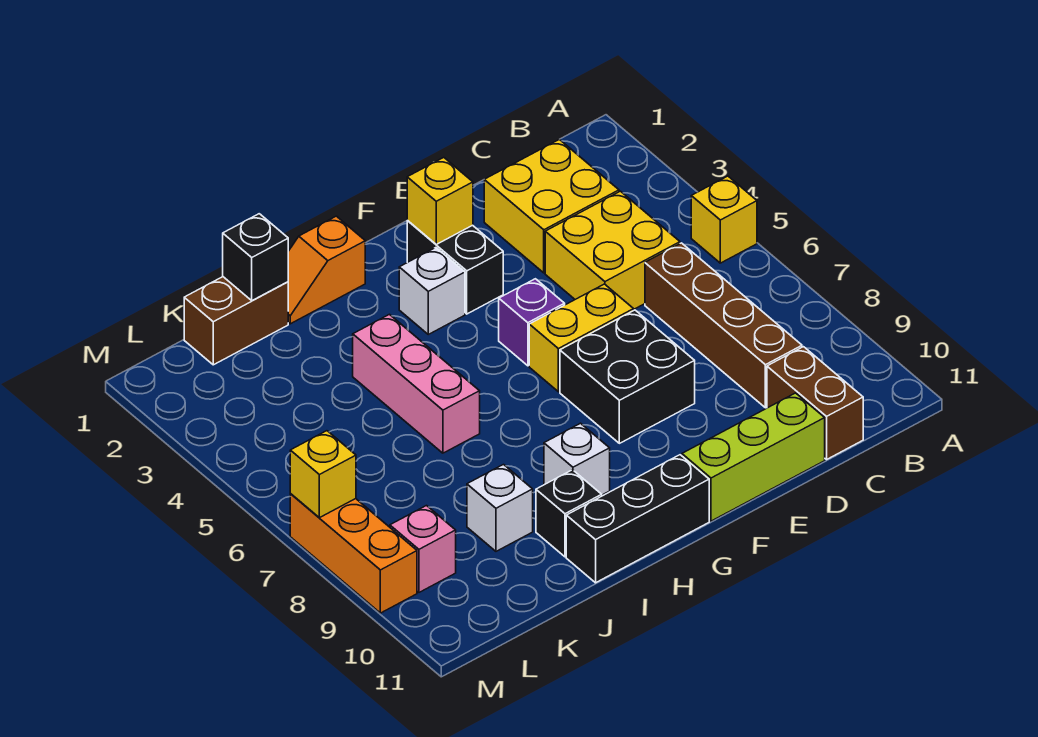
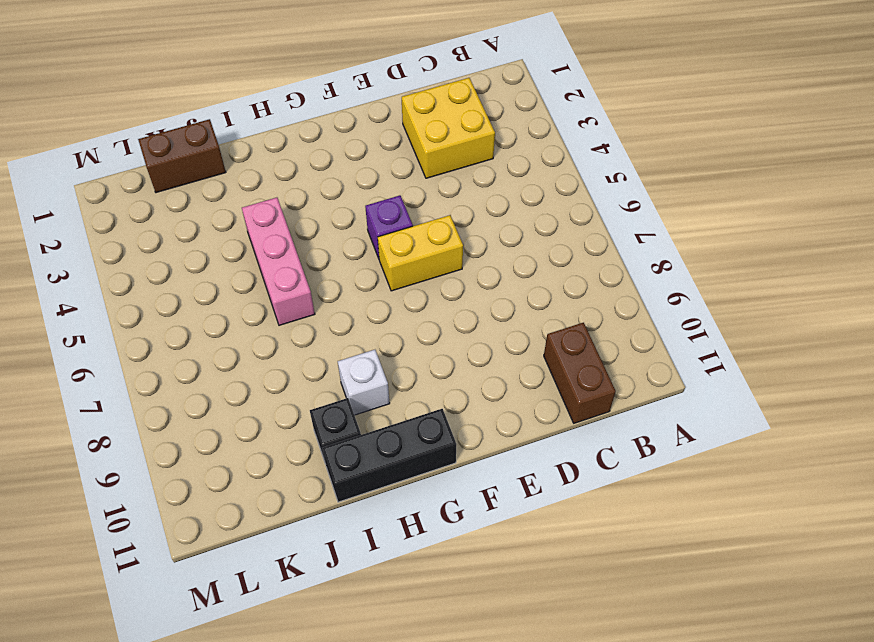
none -> yellow brick A5 level 1
none -> yellow brick C4:D5 level 1
none -> brown brick C6:C9 level 1

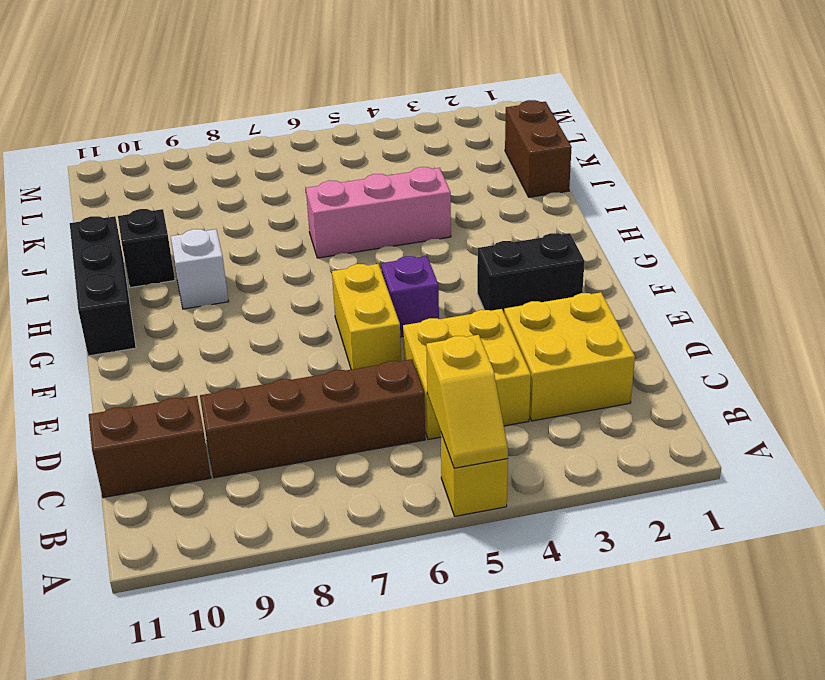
yellow slope A5:B5 level 2 top B -> none
none -> lime brick D11:F11 level 1
none -> black brick E7:F8 level 1
none -> white brick G3 level 1

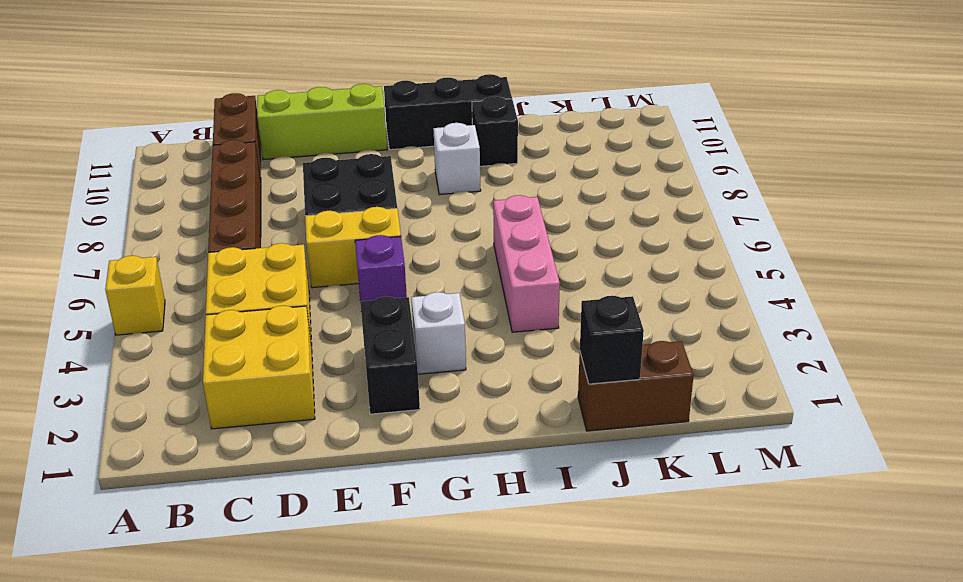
none -> orange slope H1:I1 level 1 top H
none -> white brick J9 level 1
none -> pink brick L9 level 1

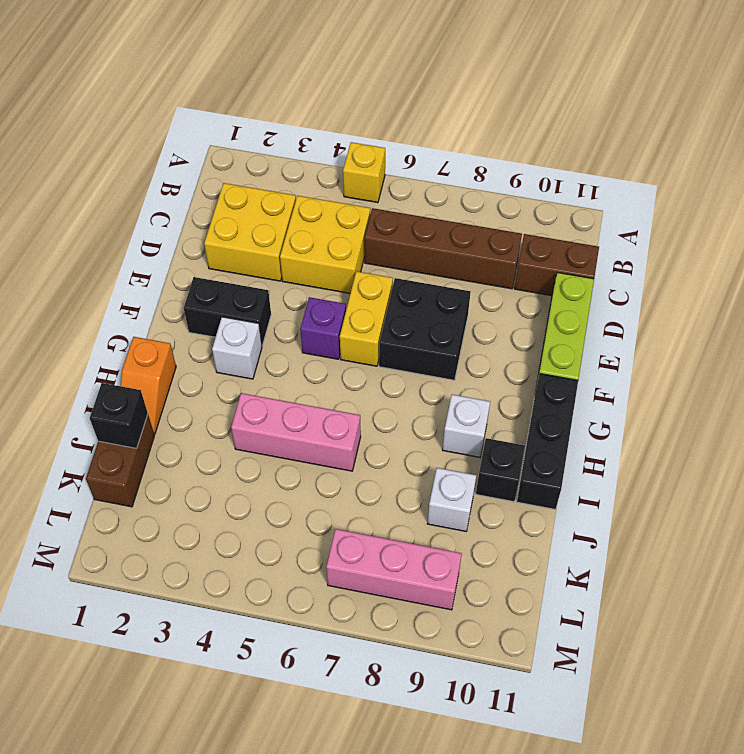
pink brick L7:L9 level 1 -> pink brick L9 level 1
none -> orange brick M7:M9 level 1
none -> yellow brick F2 level 2
none -> yellow brick M7 level 2

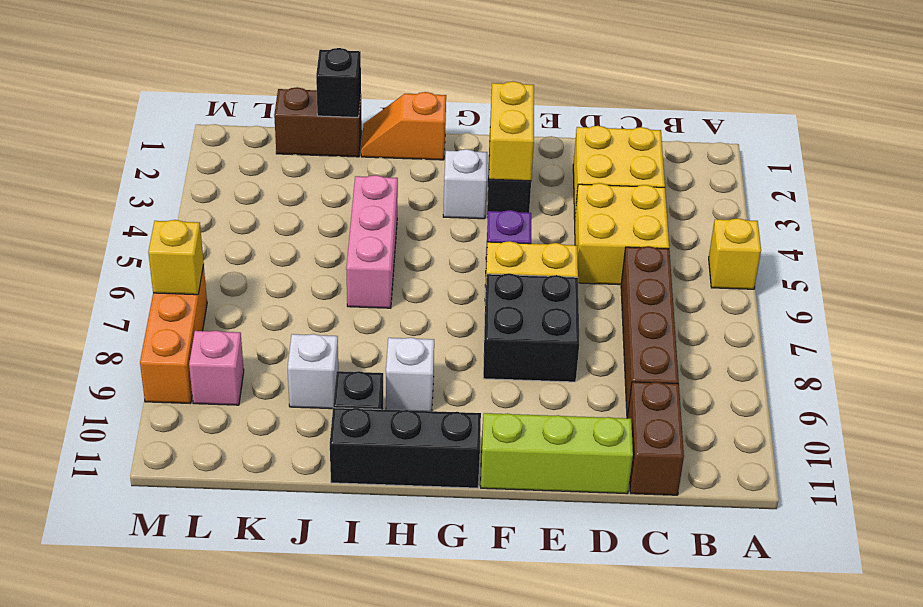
yellow brick F2:F3 level 2 -> yellow brick F2 level 2

